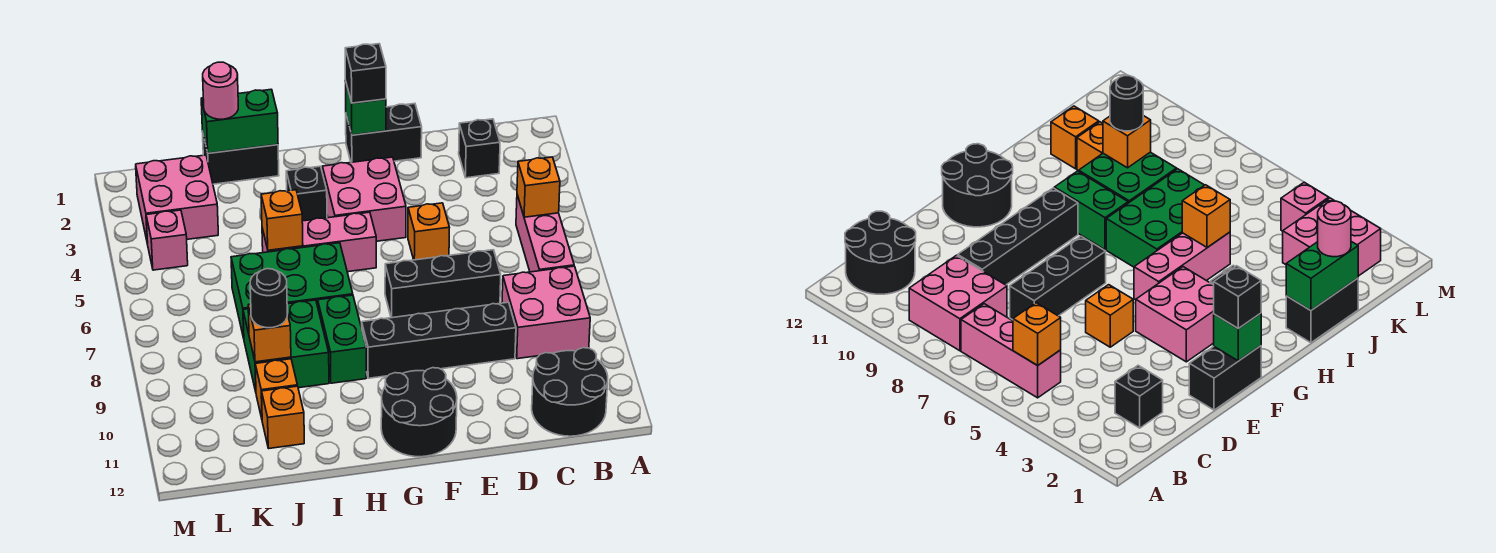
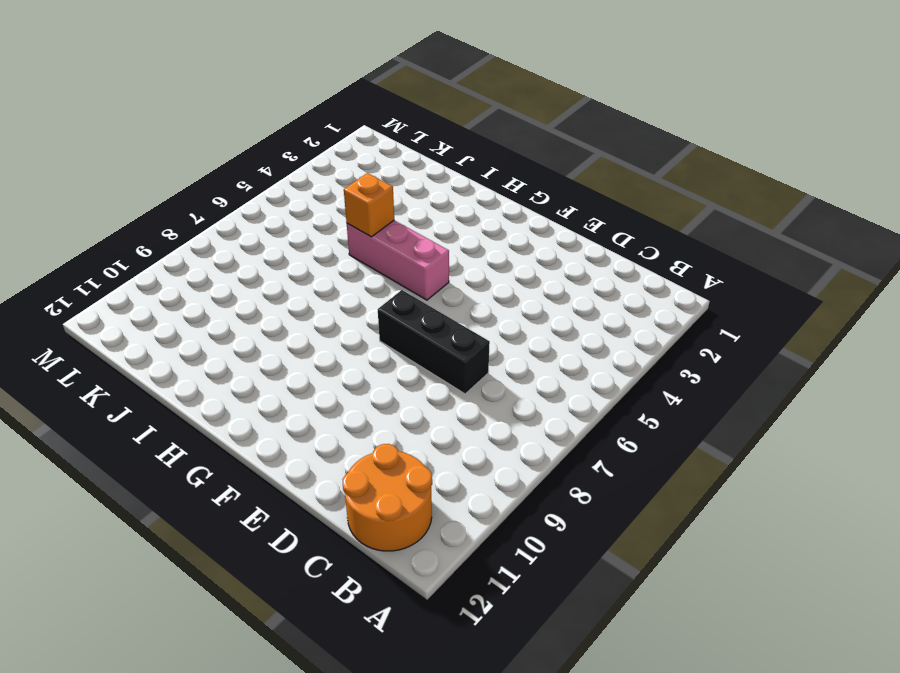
orange round brick B11:C12 level 1 -> black round brick B11:C12 level 1
none -> pink brick B5:B7 level 1
none -> pink brick B8:C9 level 1
none -> black brick C2 level 1

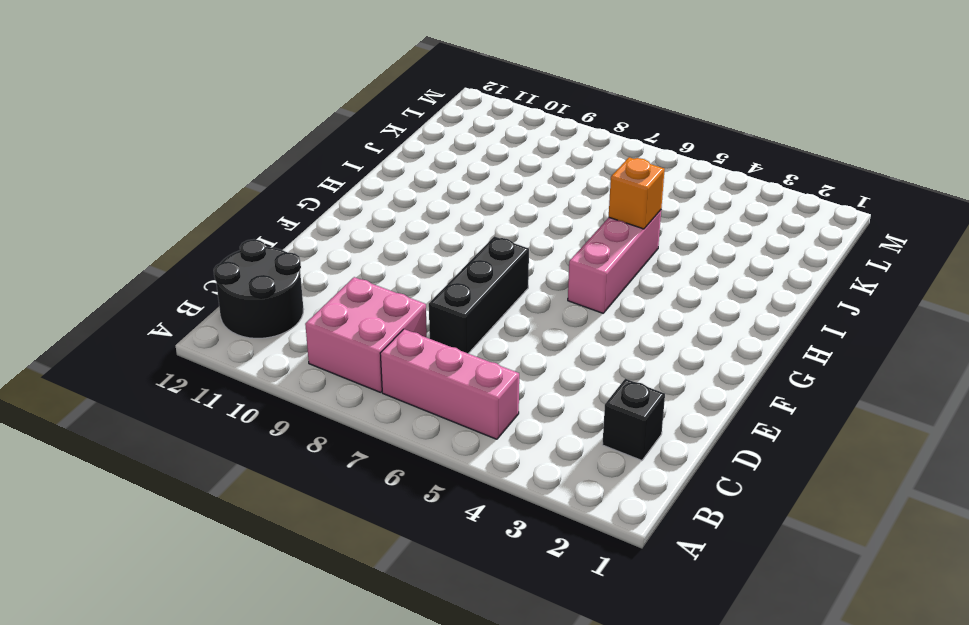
none -> black brick D9:G9 level 1
none -> black brick E1:F1 level 1
none -> orange brick E5 level 1

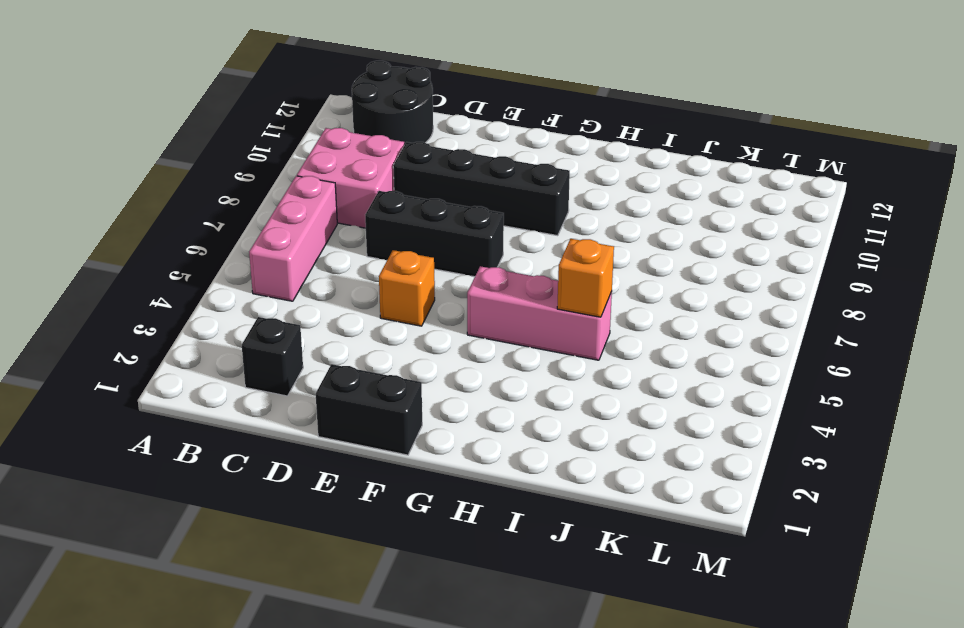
none -> pink brick F3:G4 level 1
none -> black round brick F11:G12 level 1
none -> black brick H3 level 1

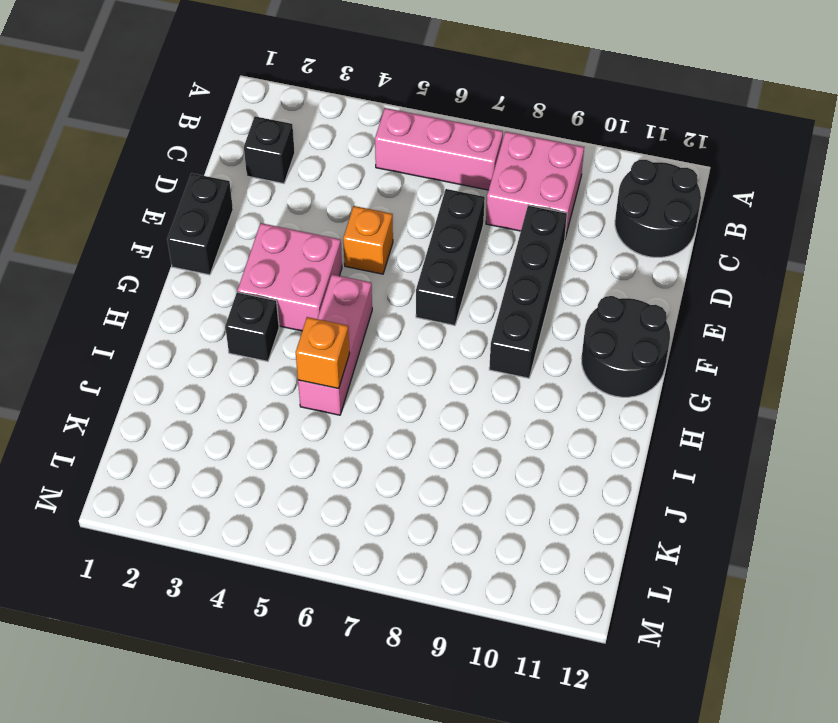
none -> green brick H6:J7 level 1
none -> green brick H8:H9 level 1
none -> black brick I1:J1 level 1

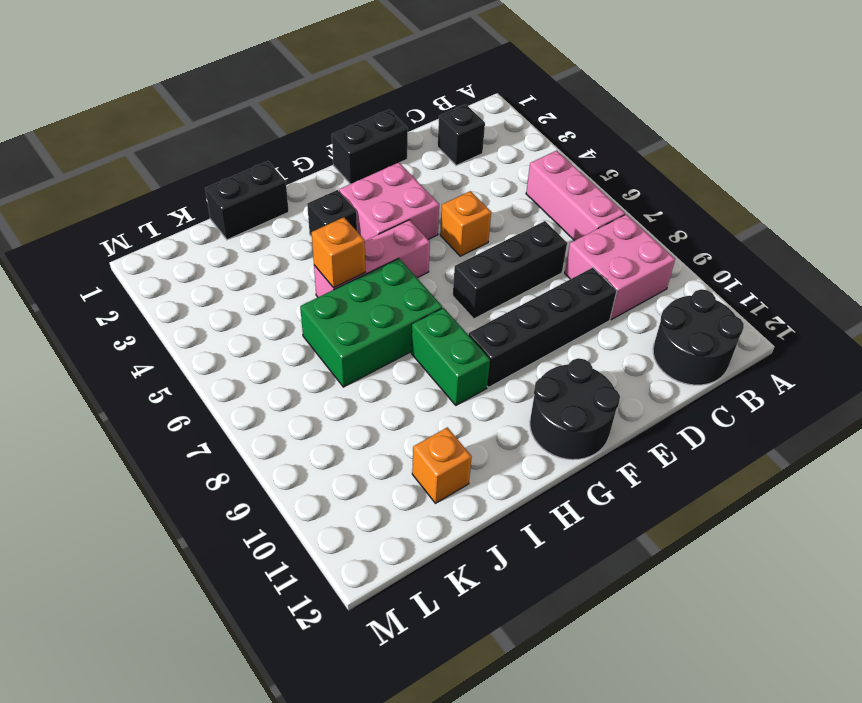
none -> green brick I8:J9 level 1
none -> orange brick J10 level 1
none -> pink brick K2:L3 level 1

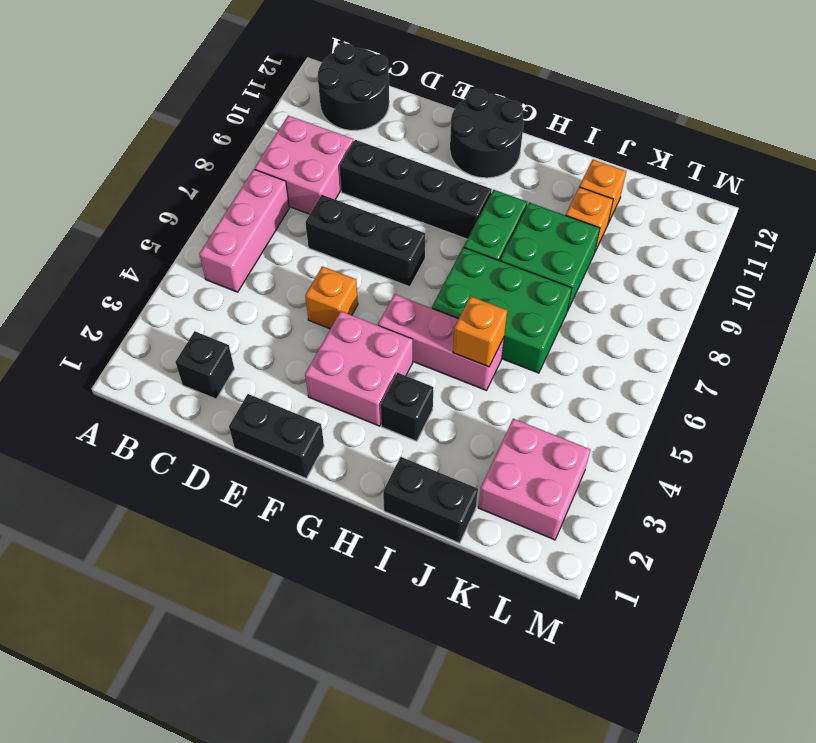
none -> pink brick L4 level 1
none -> orange brick B5 level 2
none -> green brick F1 level 2

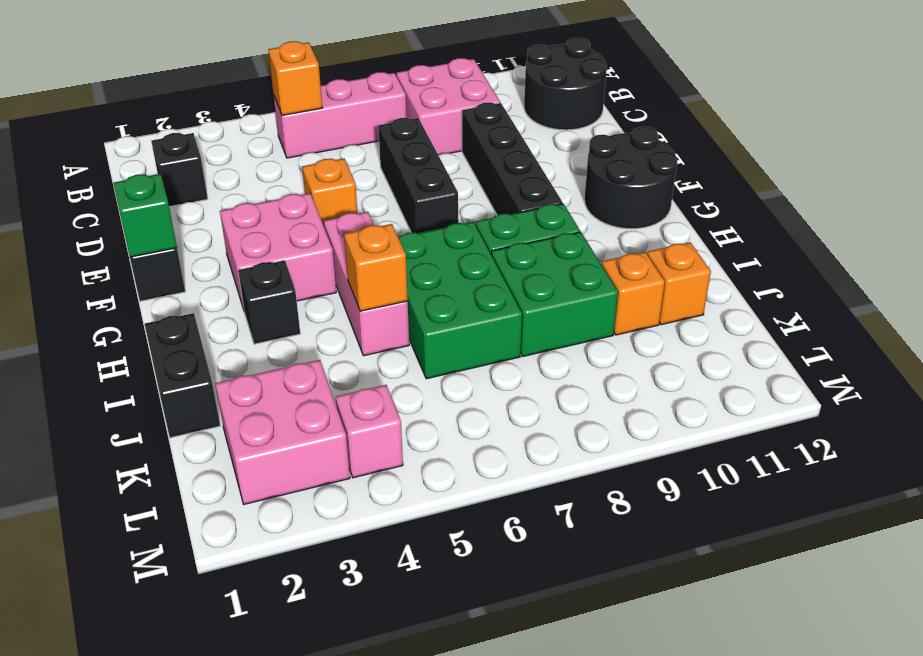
none -> green brick I1:J1 level 2
none -> orange brick J9 level 2
none -> black brick F1 level 3

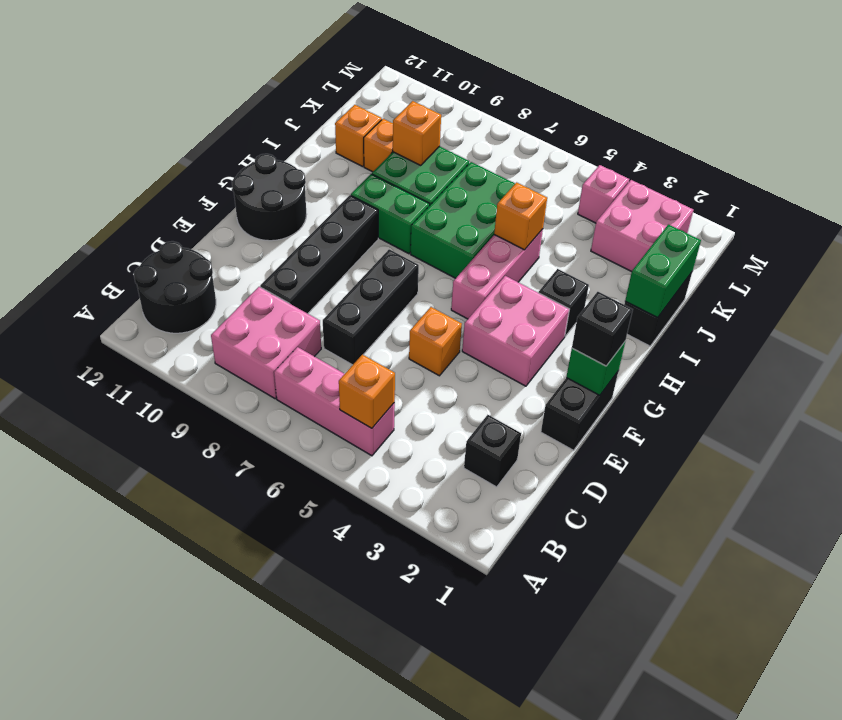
none -> pink round brick J1 level 3
none -> black round brick J9 level 3

